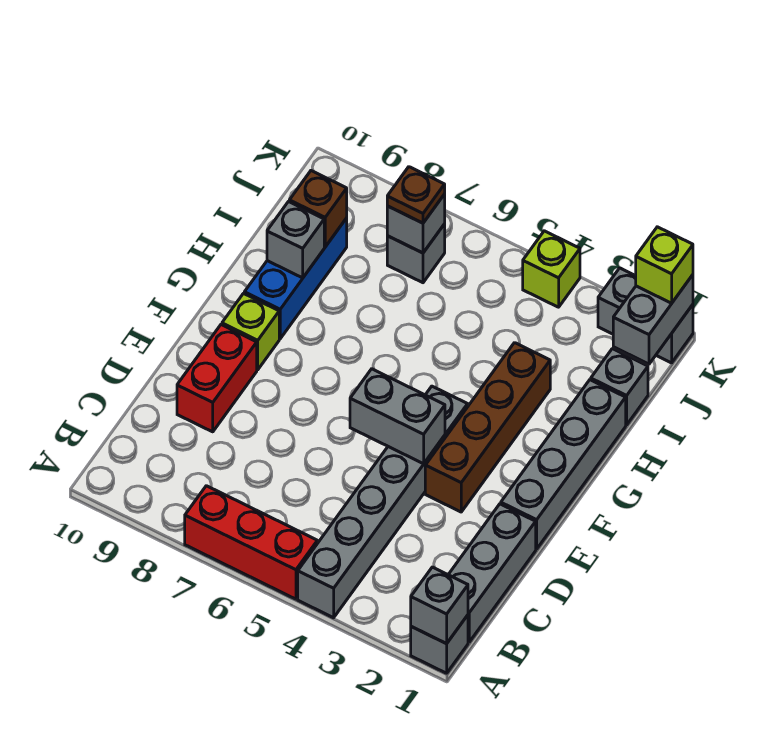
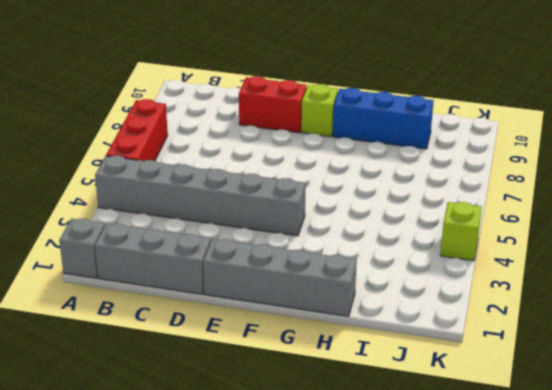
none -> brown brick E3:H3 level 1
none -> grey brick I1 level 1
none -> grey brick J7 level 1

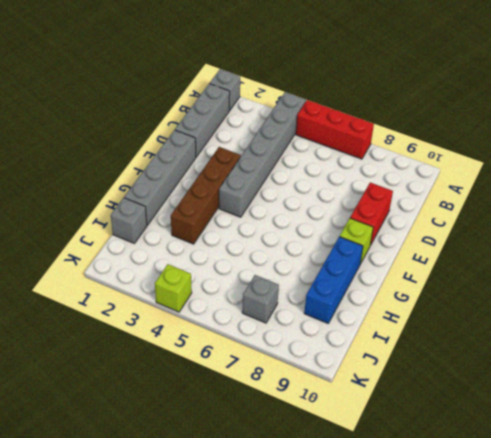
none -> grey brick K1:K2 level 1
none -> grey brick A1 level 2
none -> grey brick E4:E5 level 2

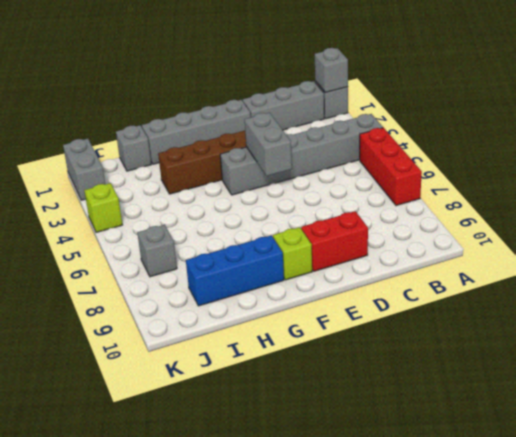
none -> grey brick H9 level 2
none -> brown brick I9 level 2
none -> grey brick J1:K1 level 2

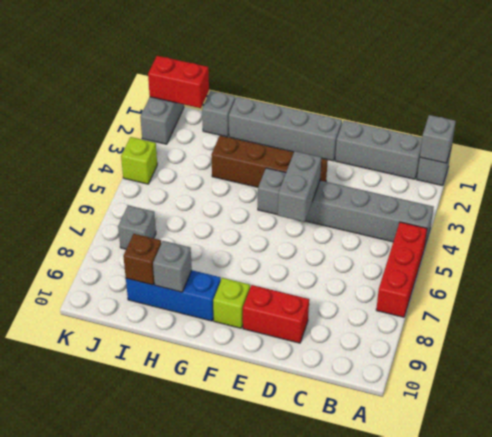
red brick J1:K1 level 2 -> grey brick J1:K1 level 2
none -> grey brick J7 level 2
none -> brown plate J7 level 3
none -> lime brick K1 level 3

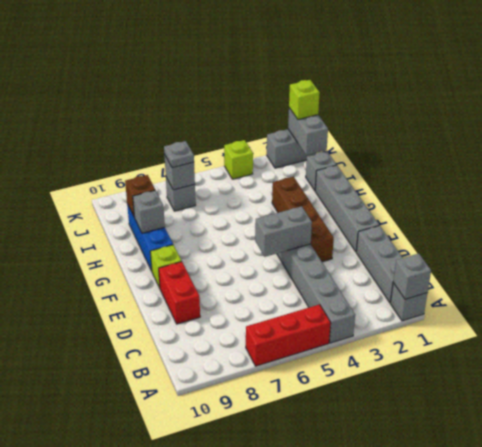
grey plate J7 level 3 -> brown plate J7 level 3

